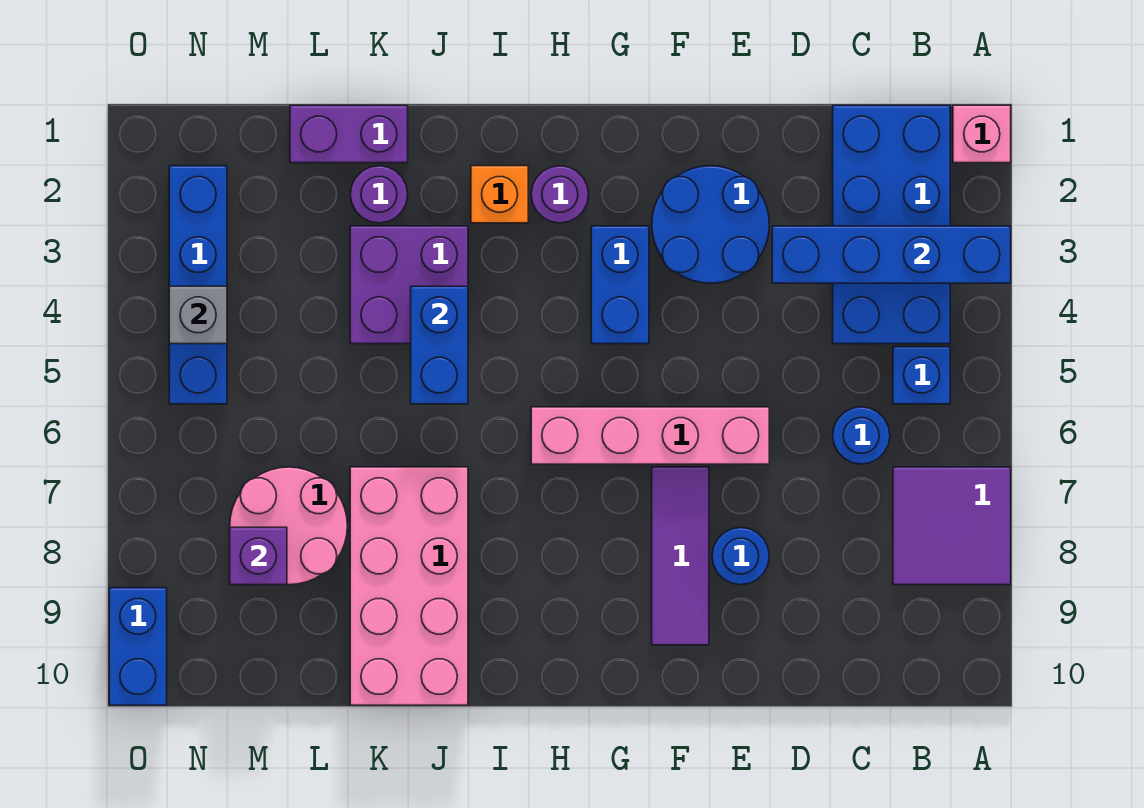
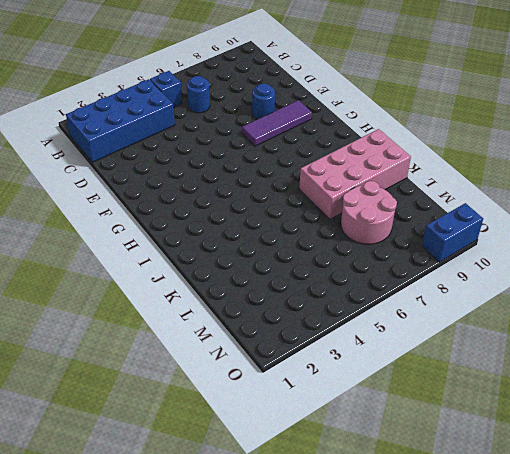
none -> pink brick A1 level 1
none -> purple tile A7:B8 level 1
none -> blue round brick E2:F3 level 1

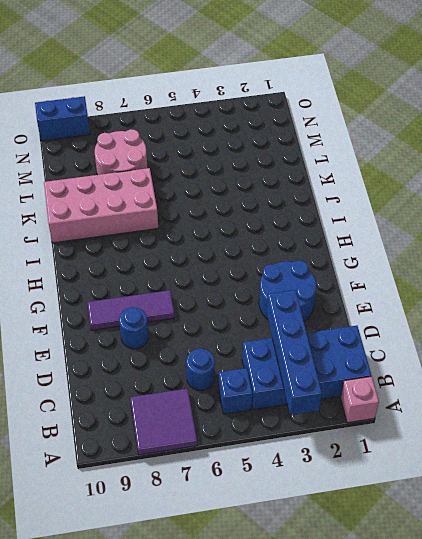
none -> pink brick E6:H6 level 1
none -> blue brick G3:G4 level 1
none -> purple round brick H2 level 1

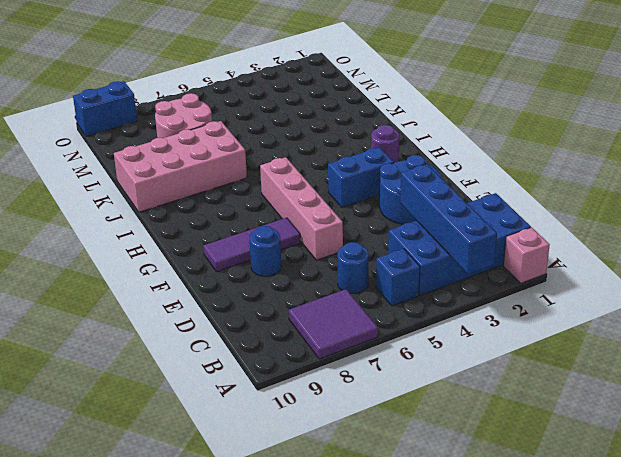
none -> orange brick I2 level 1
none -> purple brick J3:K4 level 1
none -> purple brick K1:L1 level 1

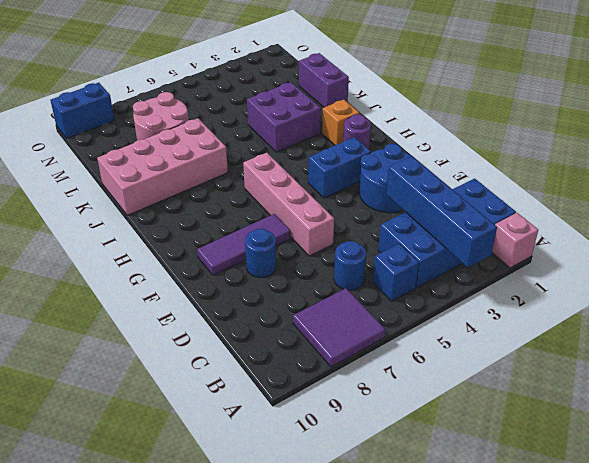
none -> purple round brick K2 level 1
none -> blue brick N2:N5 level 1
none -> blue brick J4:J5 level 2

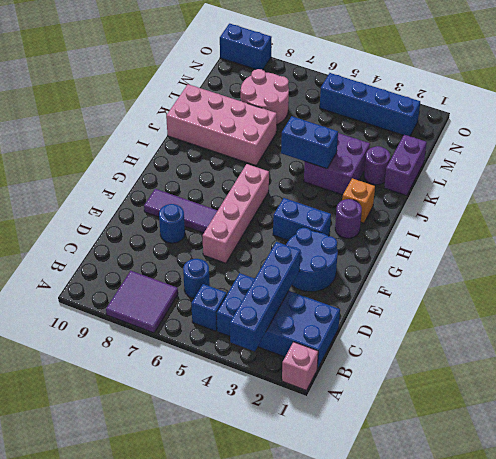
none -> purple brick M8 level 2
none -> grey brick N4 level 2

